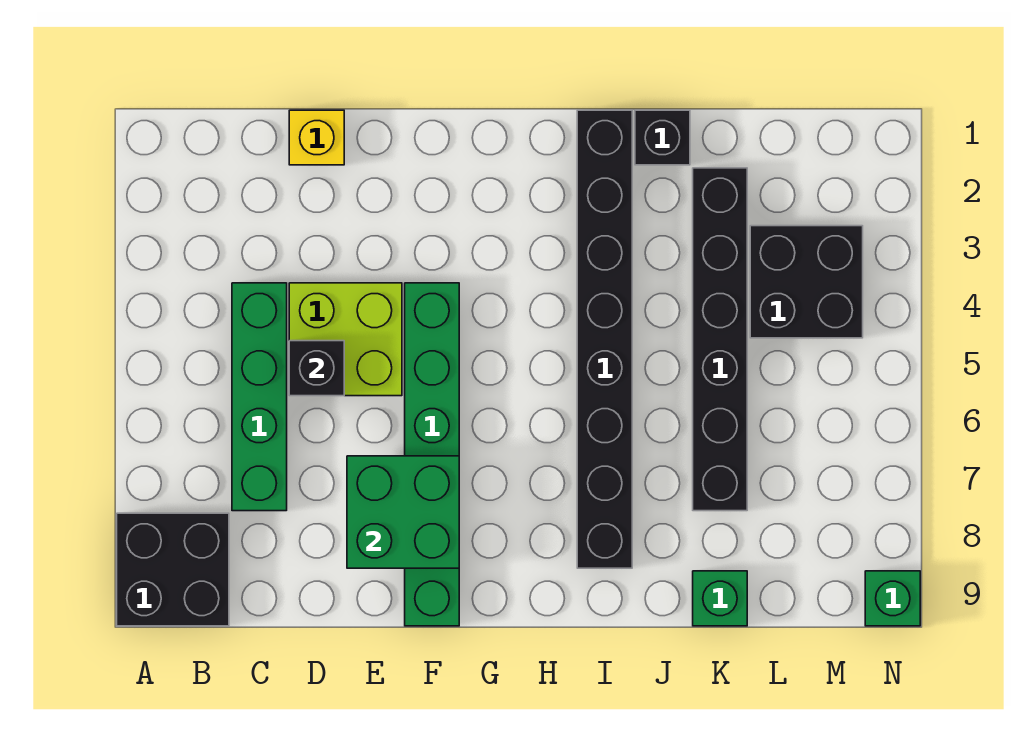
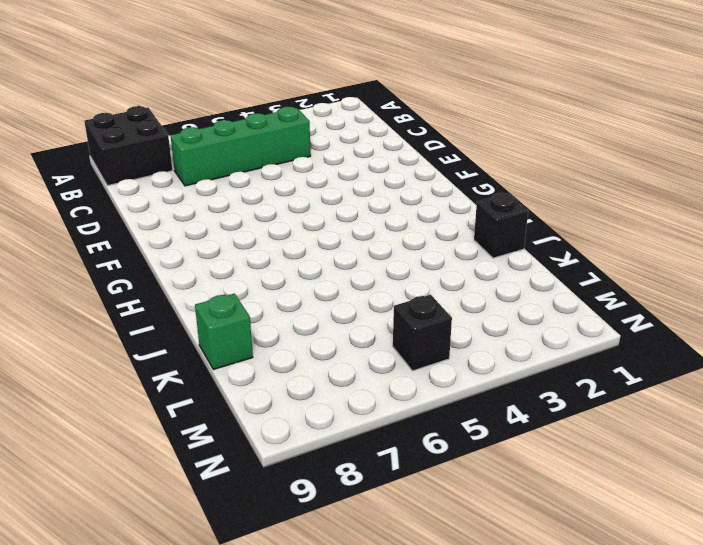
black brick M5 level 1 -> black brick D5 level 2
none -> yellow brick D1 level 1
none -> lime brick D4:E5 level 1
none -> green brick F4:F9 level 1

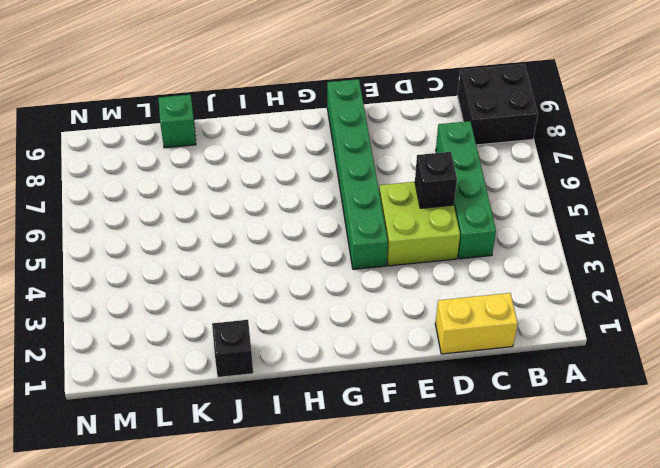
yellow brick C1:D1 level 1 -> yellow brick D1 level 1
none -> black brick I1:I8 level 1
none -> black brick K2:K7 level 1
none -> black brick L3:M4 level 1

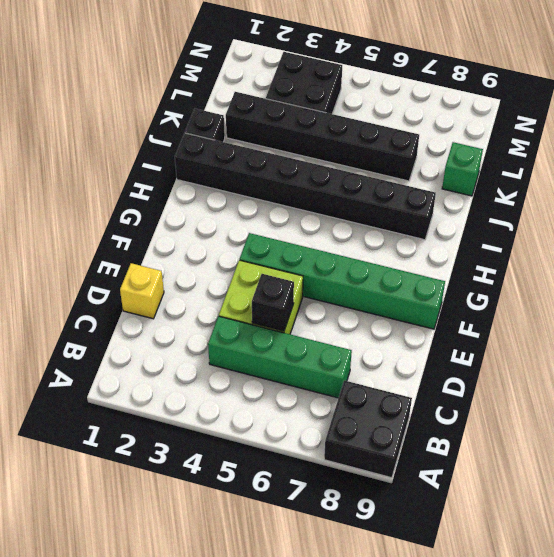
none -> green brick N9 level 1
none -> green brick E7:F8 level 2

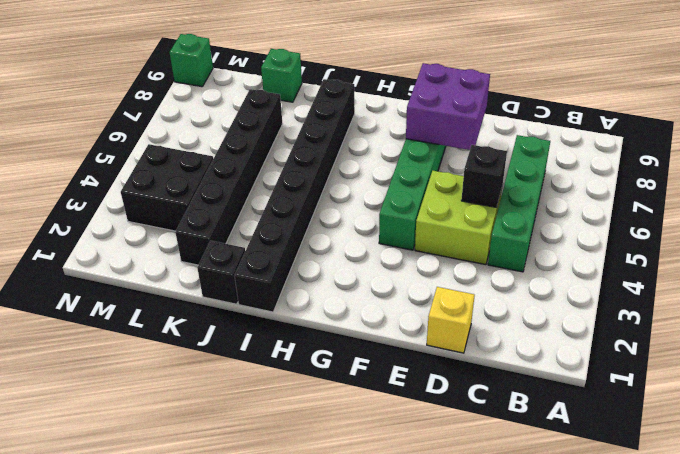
purple brick E7:F8 level 2 -> green brick E7:F8 level 2
none -> black brick A8:B9 level 1

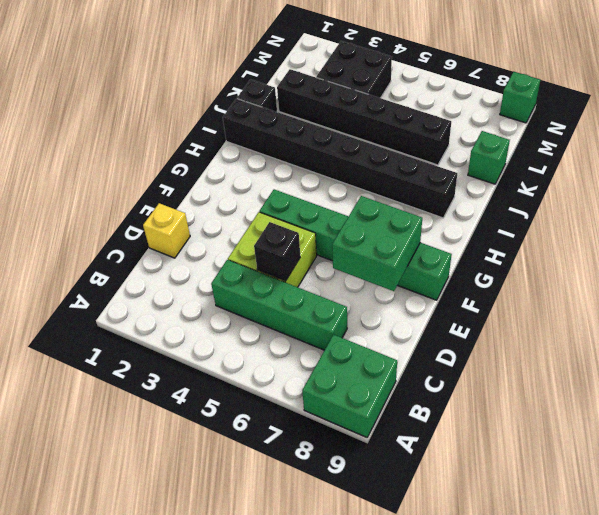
green brick A8:B9 level 1 -> black brick A8:B9 level 1

